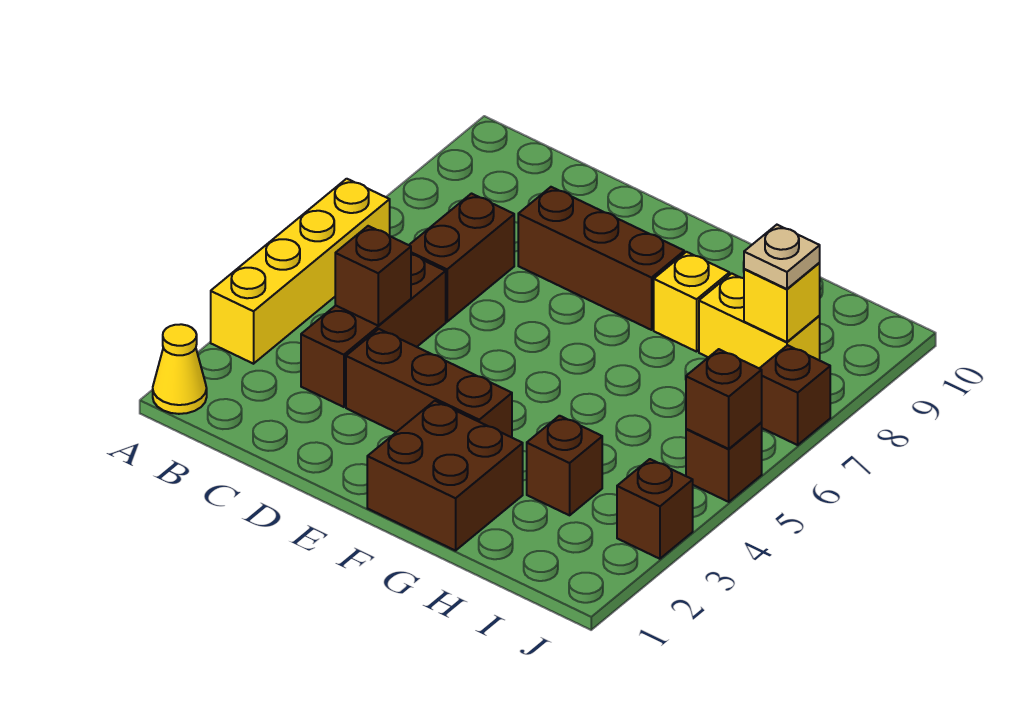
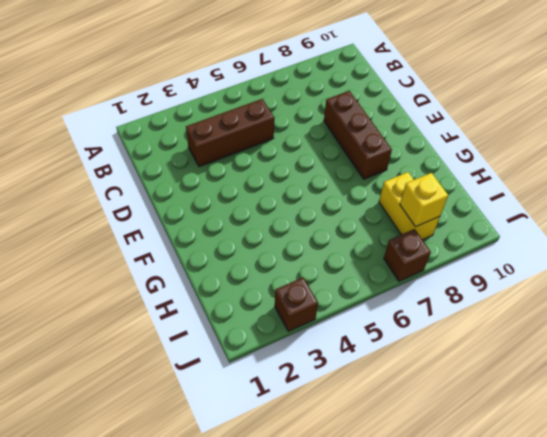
none -> yellow cone A1 level 1
none -> yellow brick A3:A6 level 1
none -> brown brick C6:C7 level 1

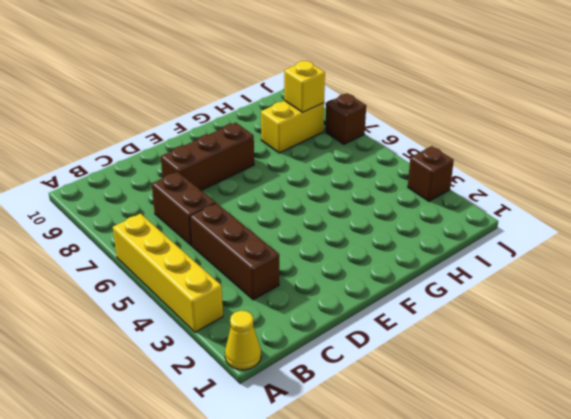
none -> brown brick D3:F3 level 1
none -> brown brick F1:G2 level 1
none -> yellow brick G8 level 1

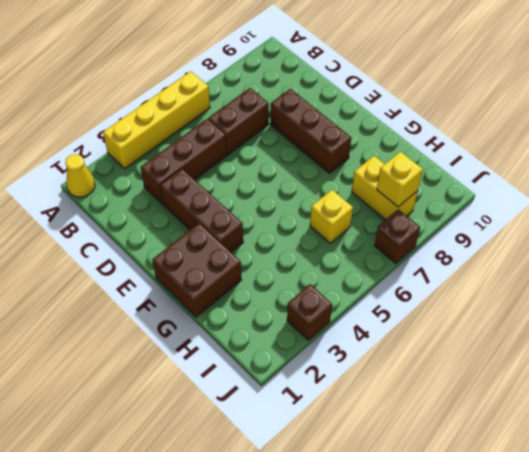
yellow brick H6 level 1 -> yellow brick G8 level 1
none -> brown brick H3 level 1
none -> brown brick J5 level 1
none -> brown brick C4 level 2

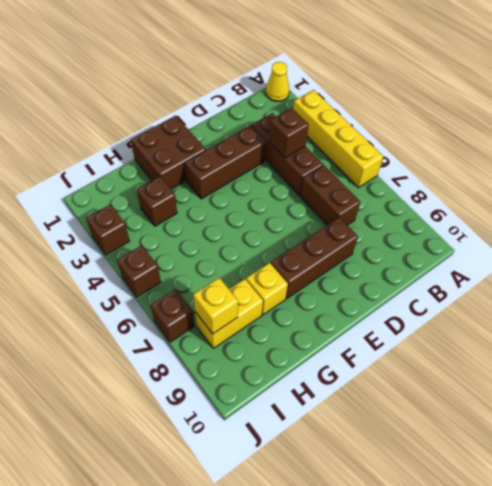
none -> brown brick J5 level 2
none -> tan plate I8 level 3

